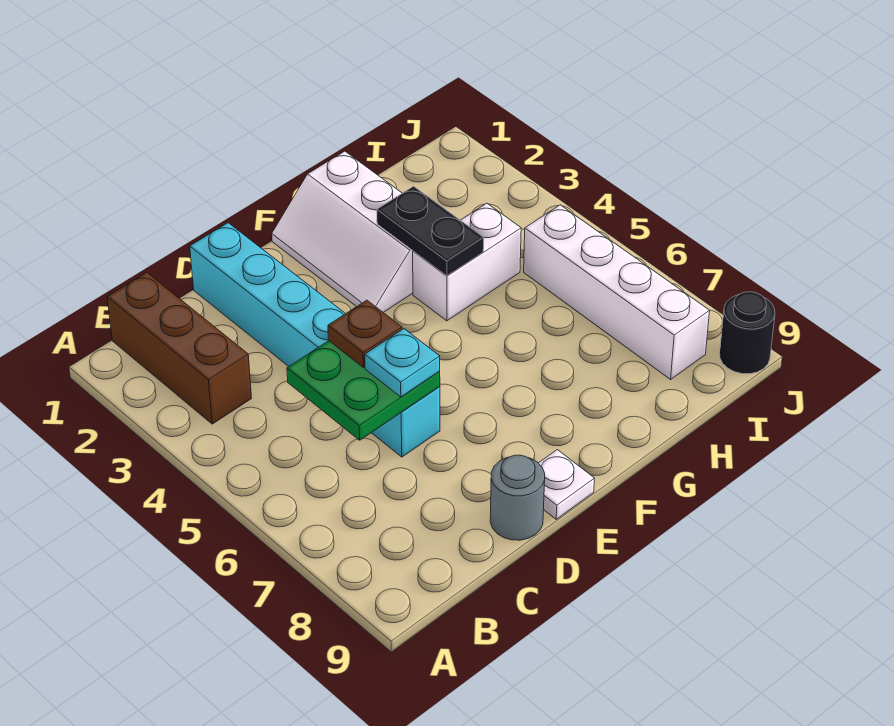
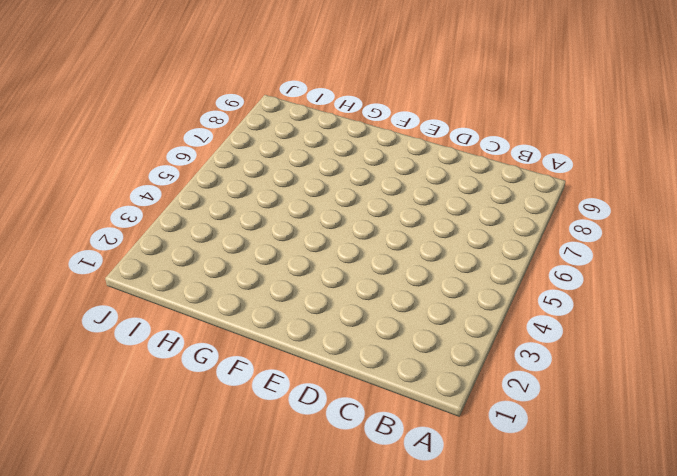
none -> brown brick B1:B3 level 1
none -> cyan brick D1:D6 level 1
none -> grey round brick D9 level 1

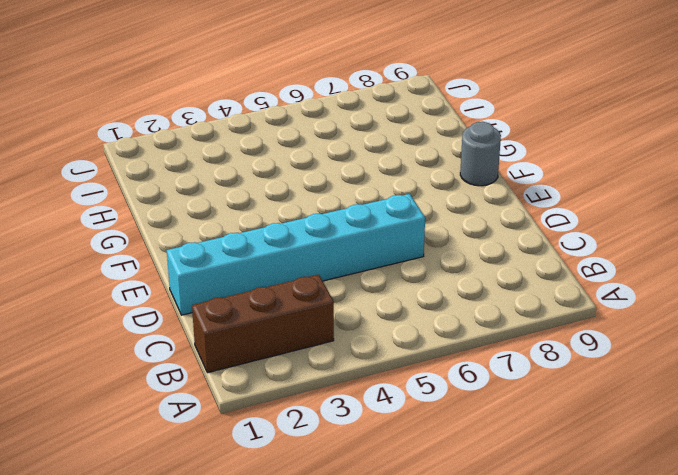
grey round brick F9 level 1 -> grey round brick D9 level 1
none -> white plate E9 level 1
none -> white slope F1:G3 level 1 top G
none -> white brick G4:H4 level 1

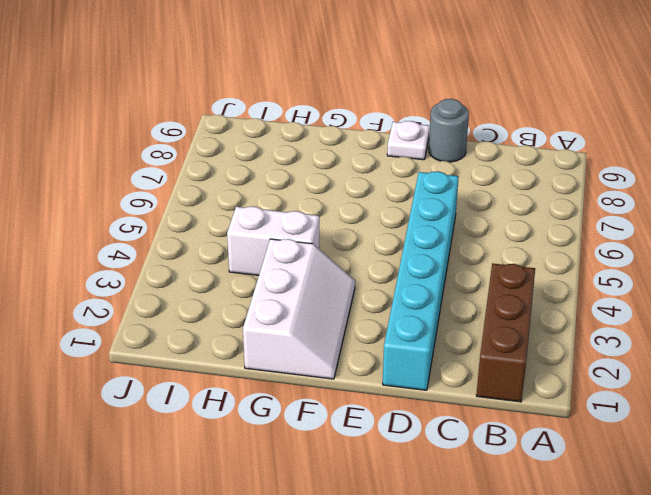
none -> white brick I5:I8 level 1
none -> black round brick J9 level 1
none -> green plate C5:D6 level 2

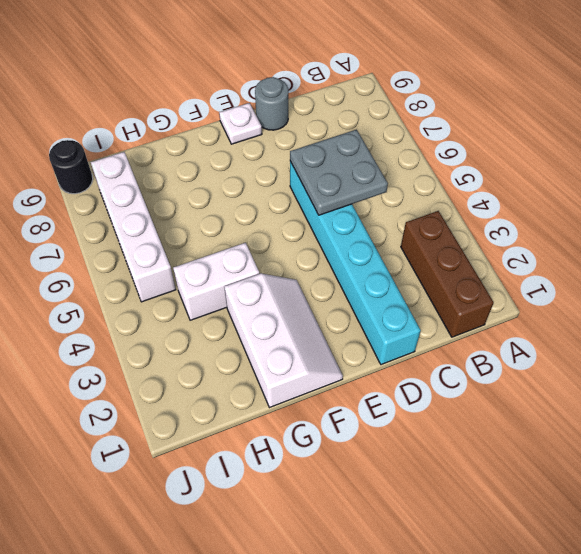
grey plate C5:D6 level 2 -> green plate C5:D6 level 2
none -> black plate G3:G4 level 2
none -> brown plate D5 level 3
none -> cyan plate D6 level 3

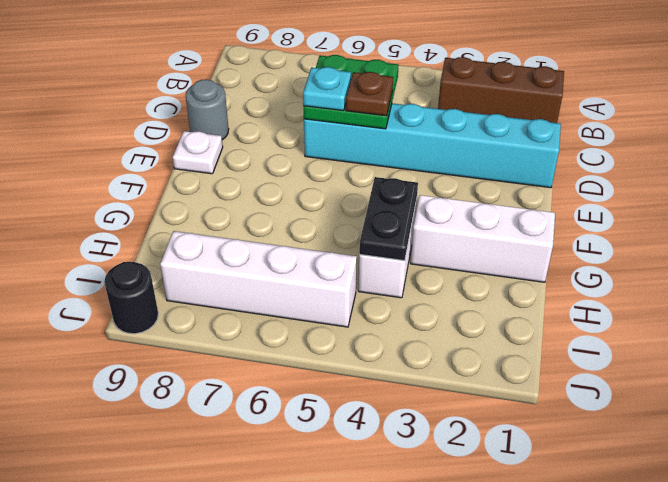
black plate G4:H4 level 2 -> black plate G3:G4 level 2

